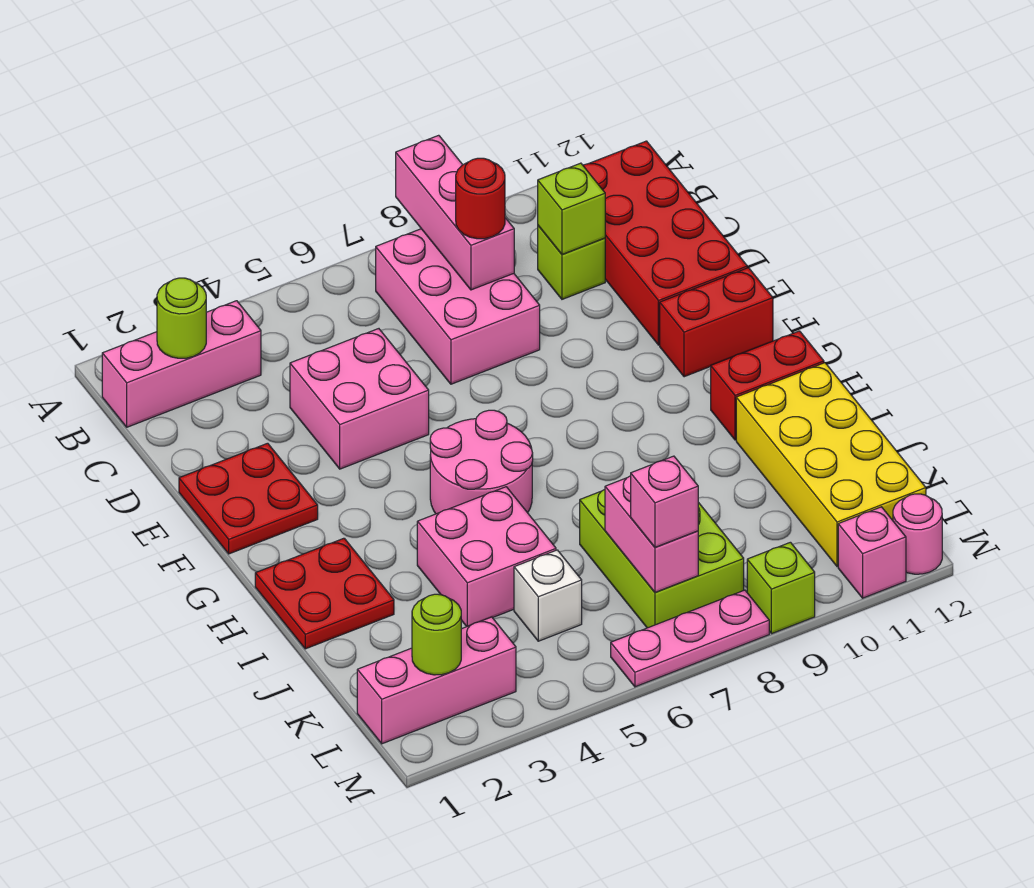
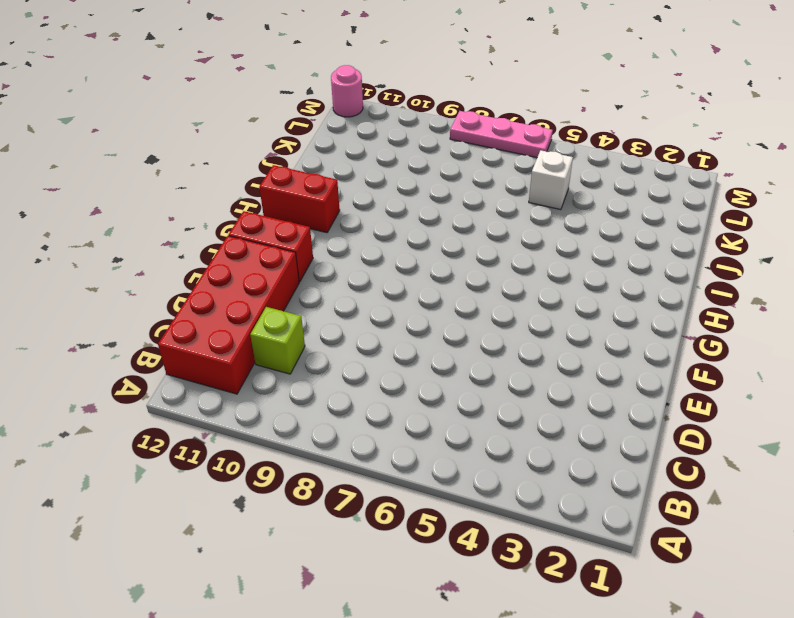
none -> pink brick B1:B3 level 1
none -> pink brick B7:D8 level 1
none -> pink brick D4:E5 level 1

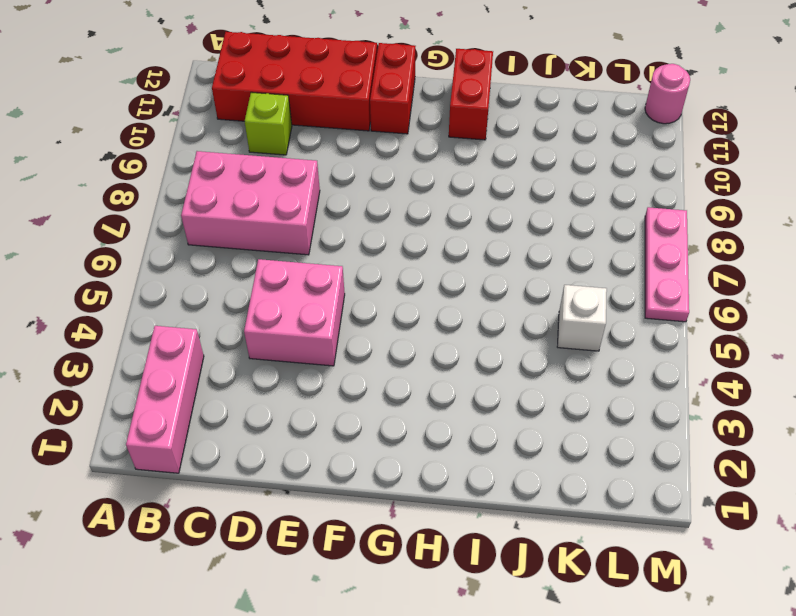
none -> red plate E1:F2 level 1
none -> pink round brick G5:H6 level 1
none -> red plate H1:I2 level 1

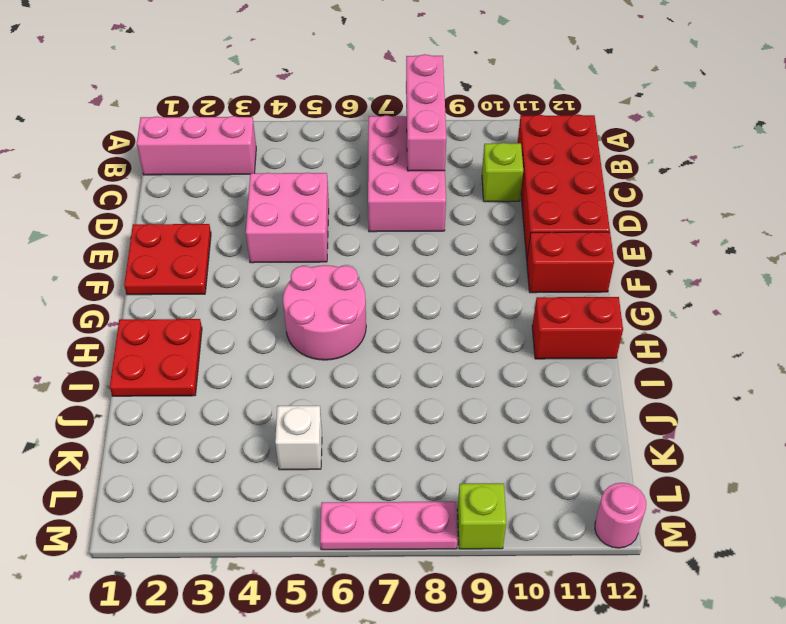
none -> pink brick I4:J5 level 1
none -> yellow brick I11:L12 level 1
none -> lime brick J7:L8 level 1

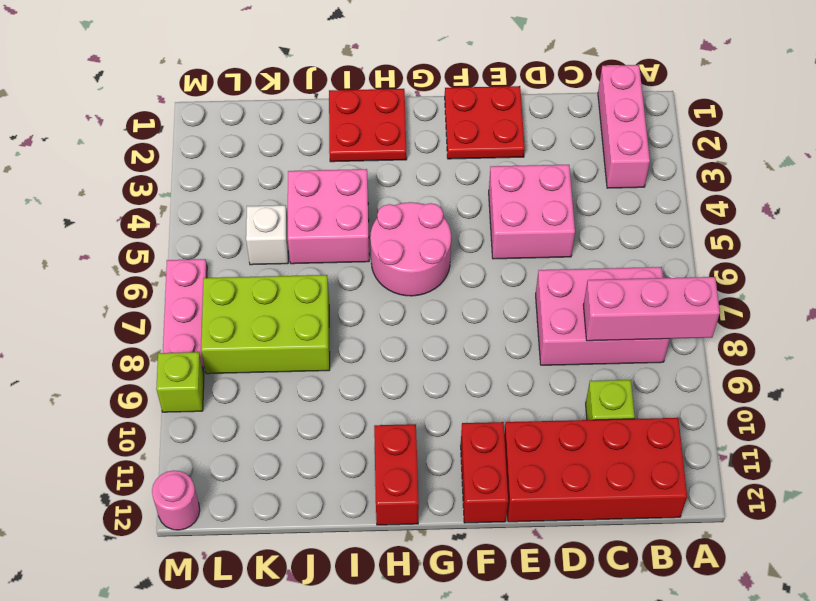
none -> yellow brick I11:L12 level 1
none -> pink brick L1:L3 level 1
none -> pink brick M11 level 1

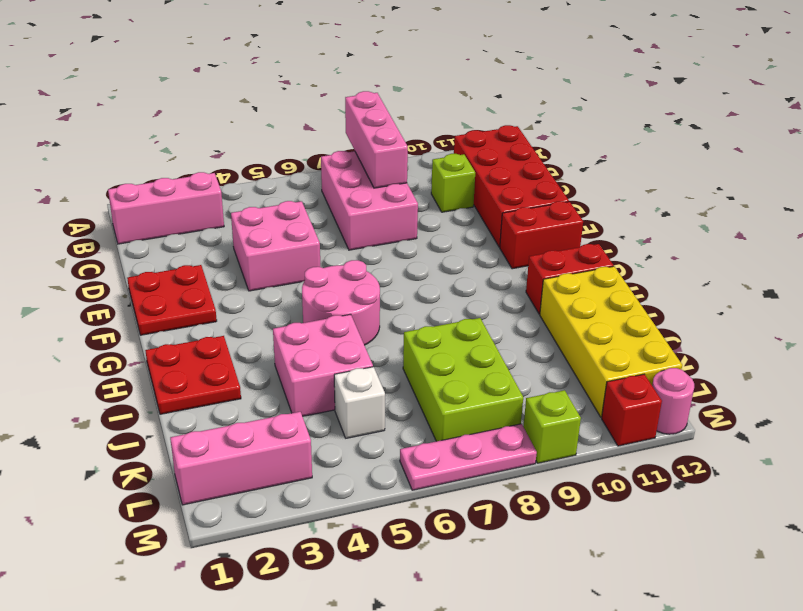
red brick M11 level 1 -> pink brick M11 level 1
none -> lime round brick B2 level 2
none -> lime brick C10 level 2
none -> pink brick K7:L7 level 2

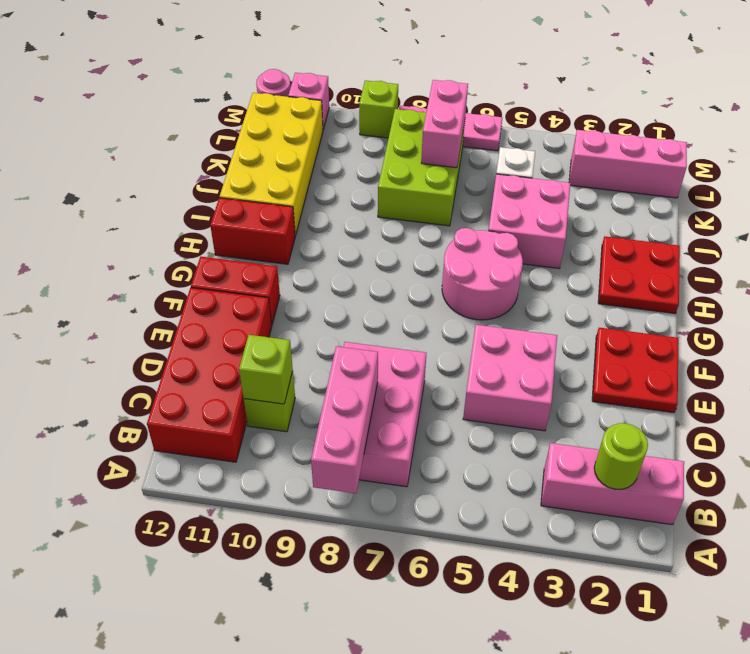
none -> lime round brick L2 level 2
none -> red round brick C8 level 3
none -> pink brick L7 level 3

